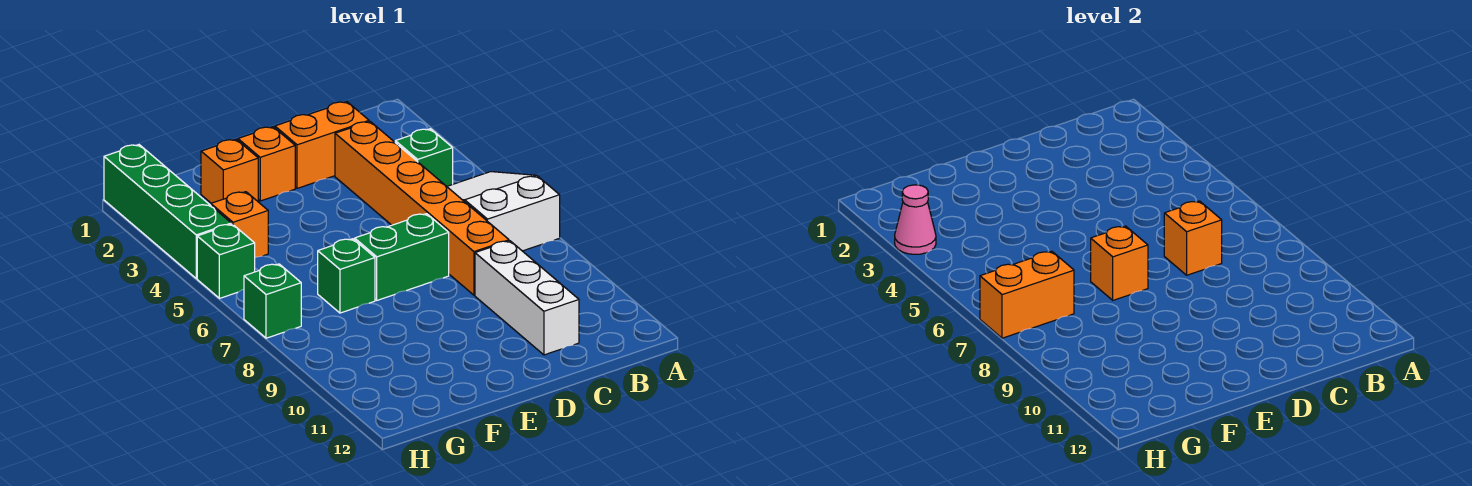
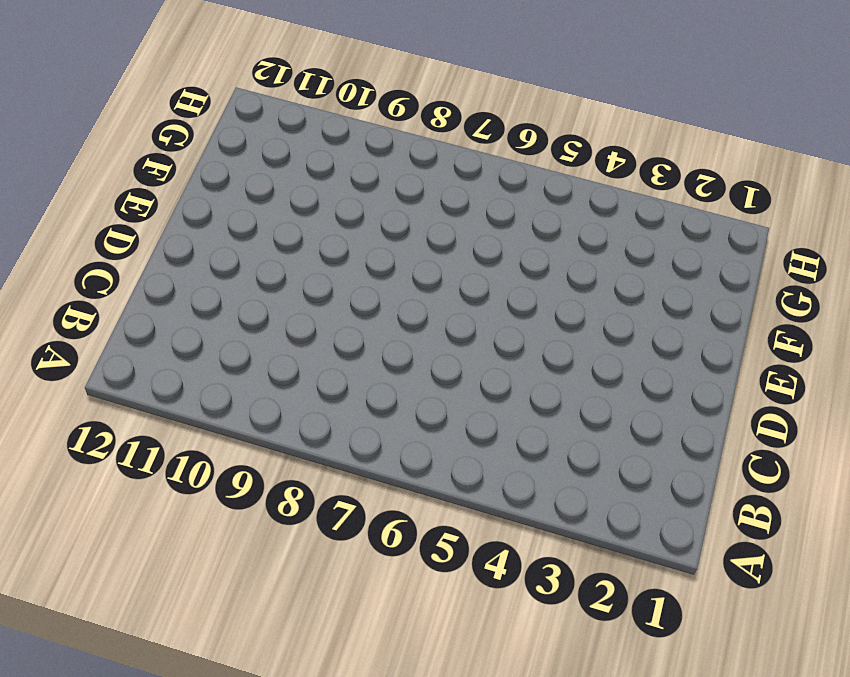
none -> white slope A5:B7 level 1 top 7
none -> green brick B4 level 1
none -> orange brick C2:D2 level 1

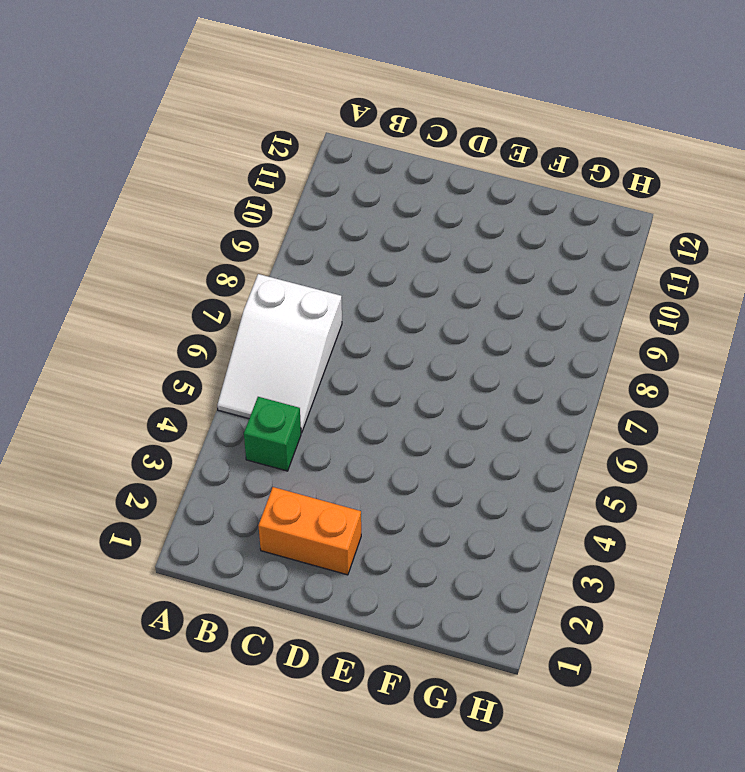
none -> orange brick C3:C8 level 1
none -> white brick C9:C11 level 1
none -> green brick D7:E7 level 1

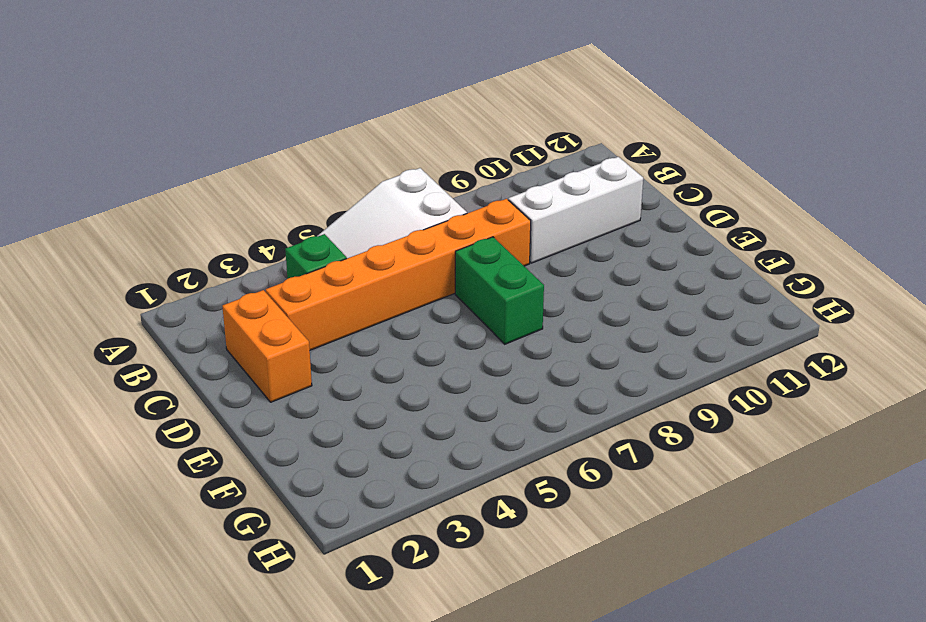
none -> orange brick E2 level 1
none -> orange brick F2 level 1
none -> green brick F7 level 1

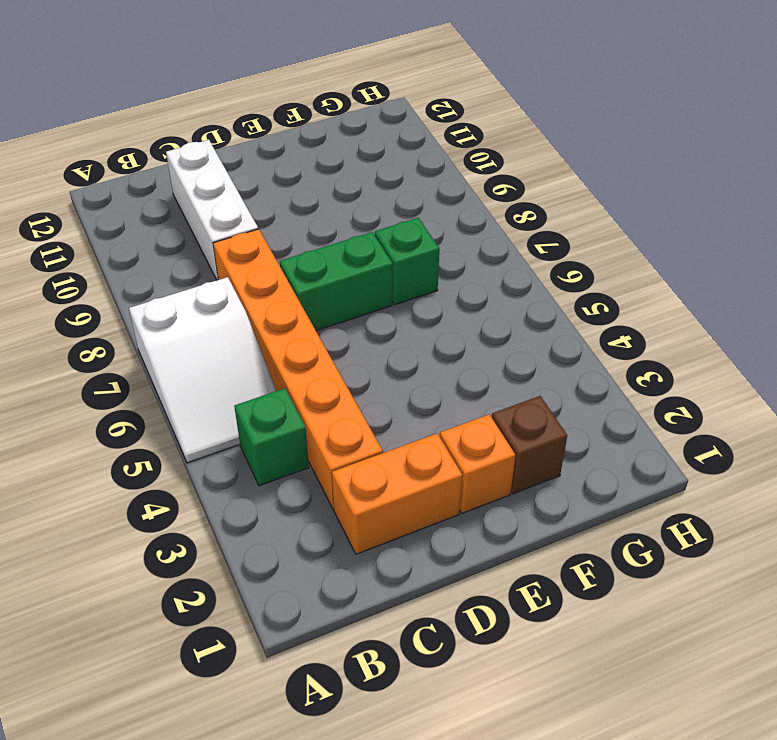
brown brick F2 level 1 -> orange brick F2 level 1
none -> orange brick G4 level 1
none -> green brick H1:H4 level 1
none -> green brick H5 level 1

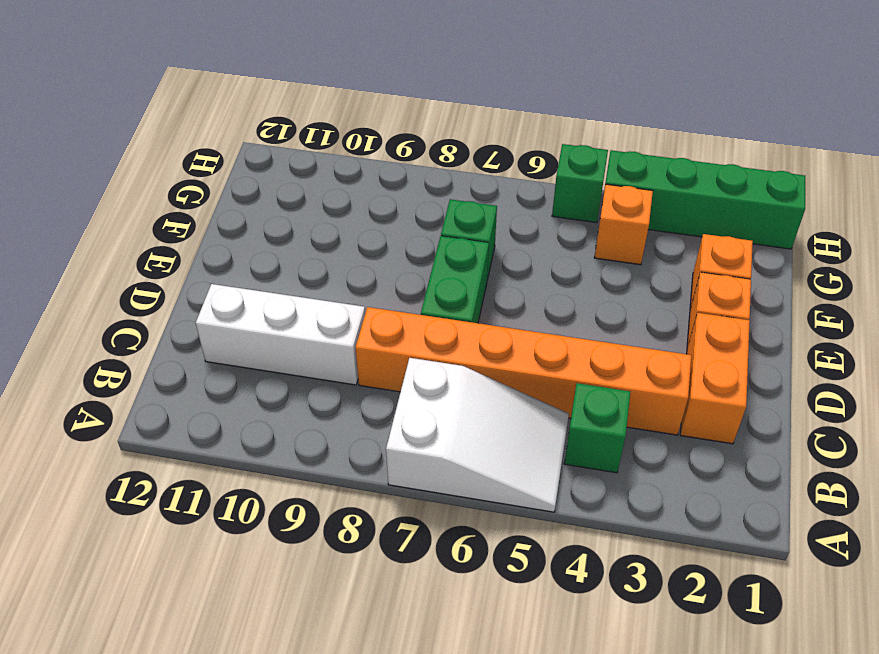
none -> green brick H7 level 1
none -> orange brick C7 level 2
none -> orange brick E7 level 2

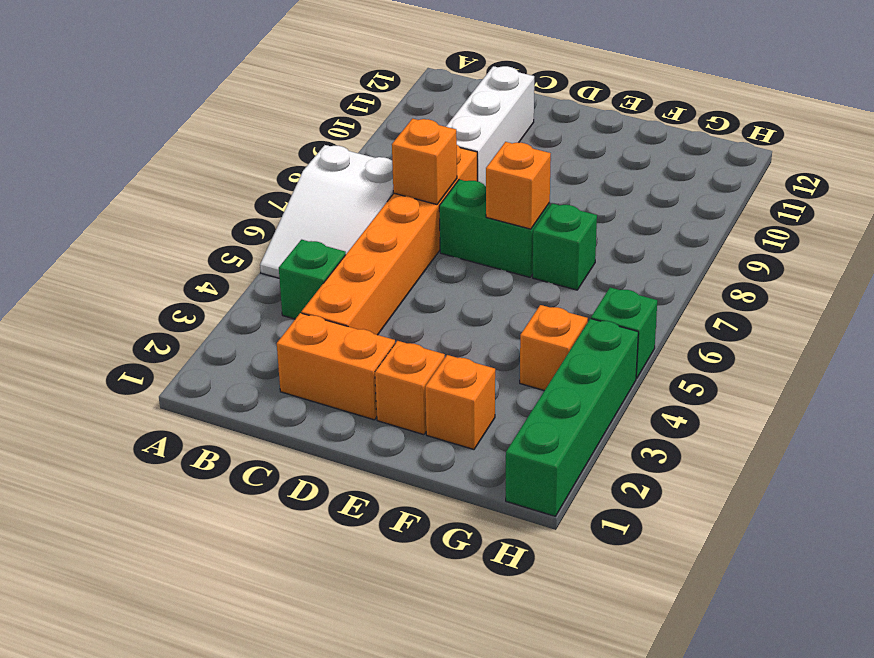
none -> green brick H7 level 1
none -> orange brick G7:H7 level 2
none -> pink cone H3 level 2

